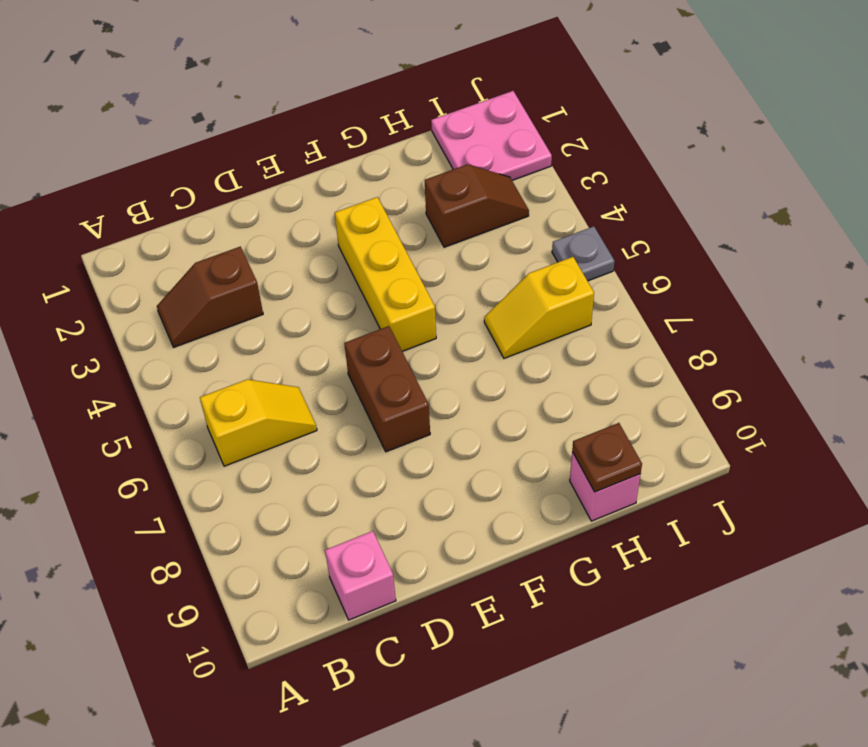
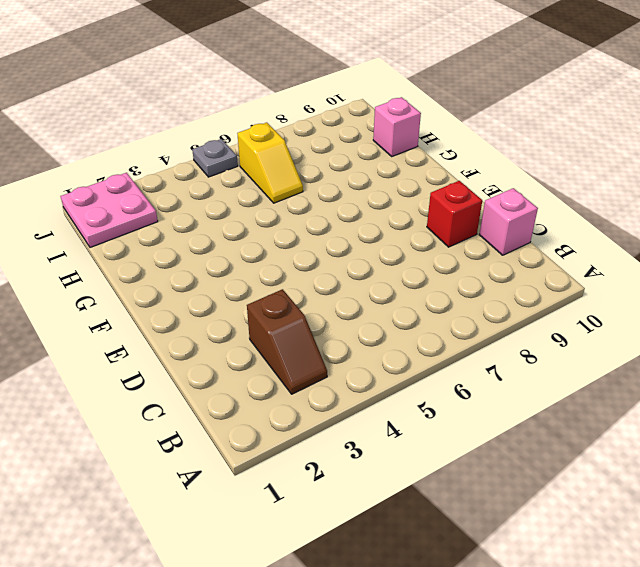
red brick D9 level 1 -> none
none -> yellow slope B6:C6 level 1 top B
none -> brown brick E6:E7 level 1

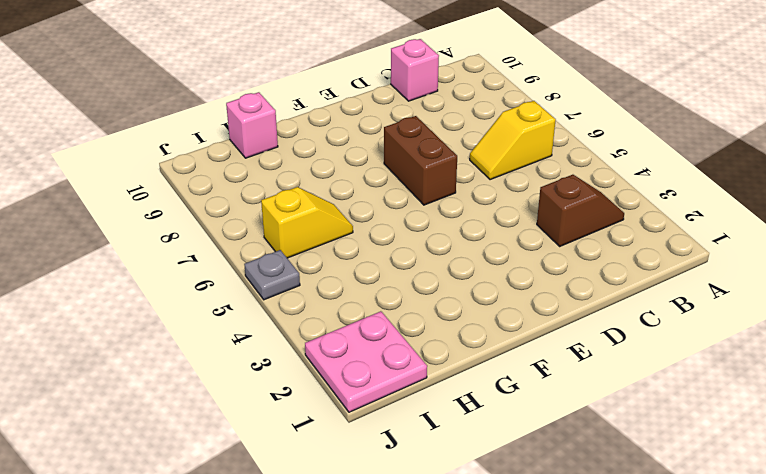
none -> yellow brick F3:F5 level 1
none -> brown slope H3:I3 level 1 top H

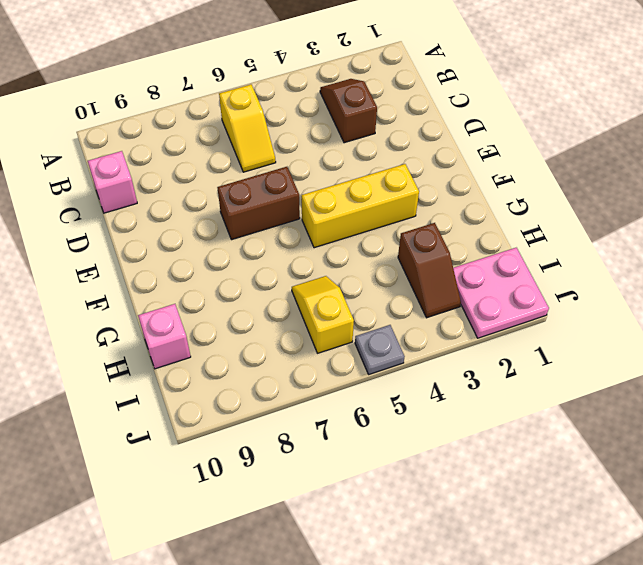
none -> brown plate H10 level 2

